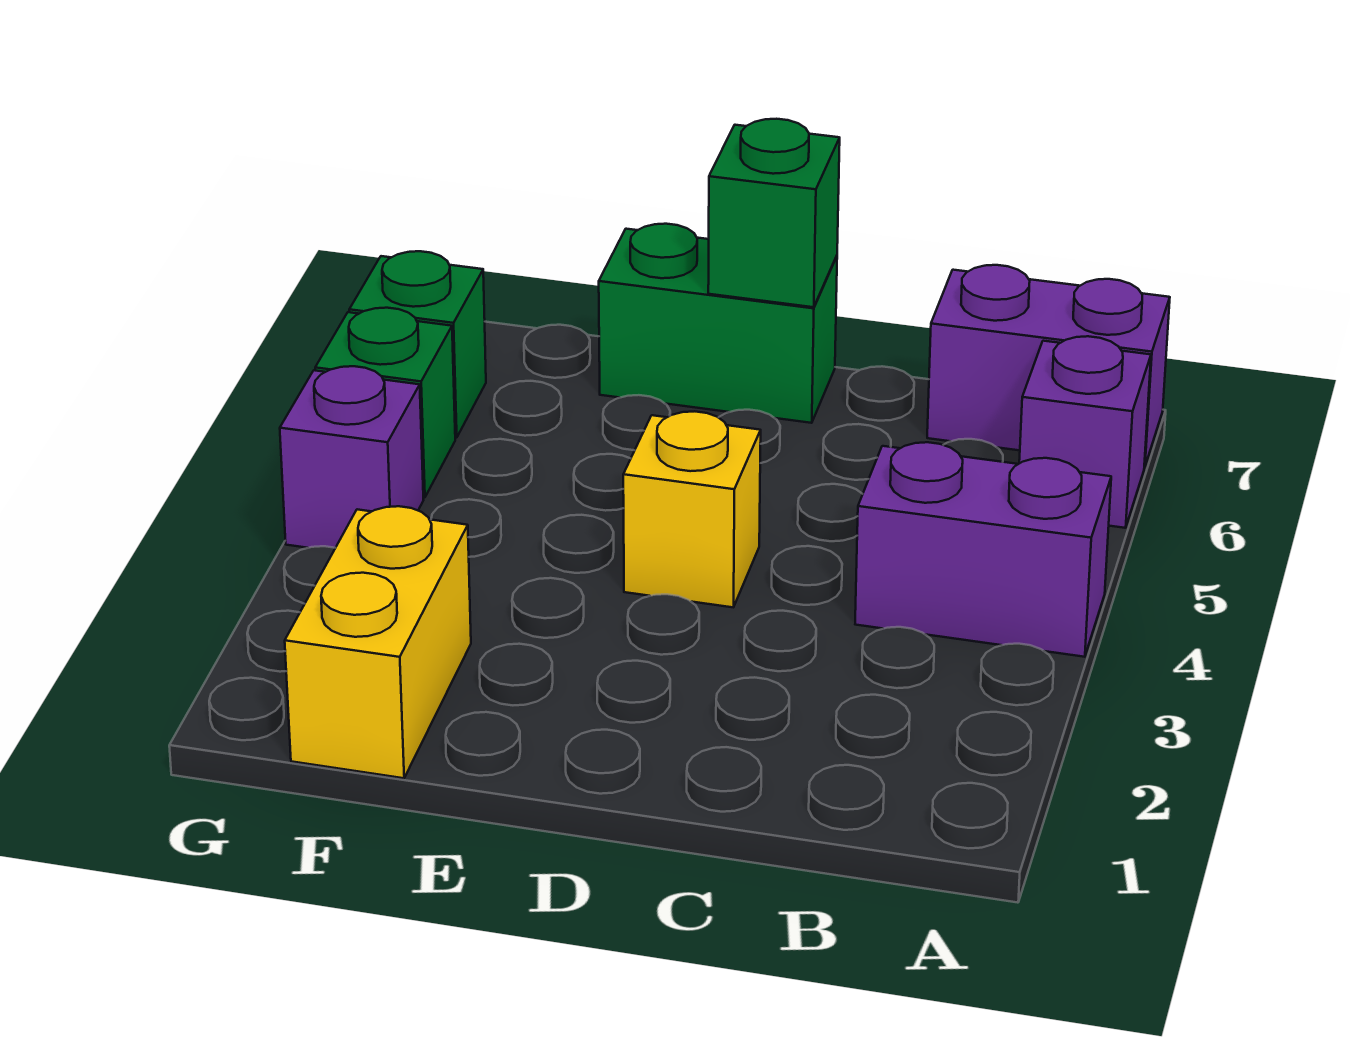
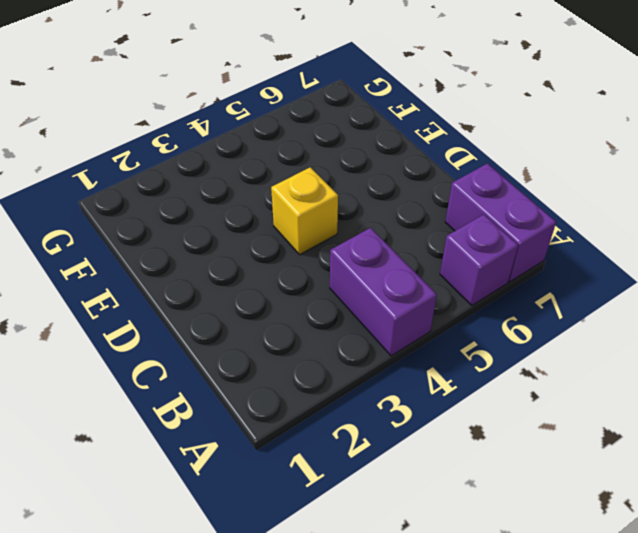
none -> green brick D7:E7 level 1
none -> yellow brick F1:F2 level 1

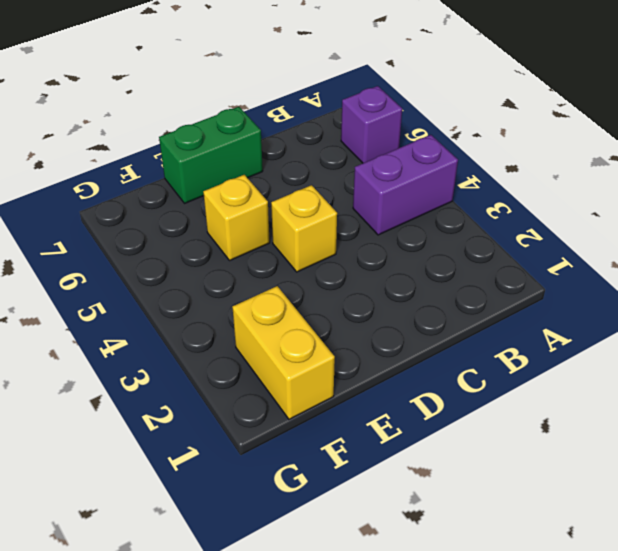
yellow brick E5 level 1 -> none
none -> purple brick A7:B7 level 1
none -> purple brick G4 level 1

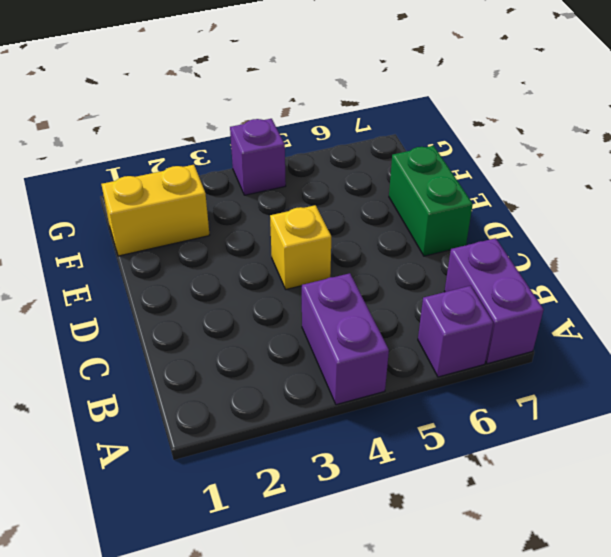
none -> green brick G5 level 1
none -> green brick G6 level 1

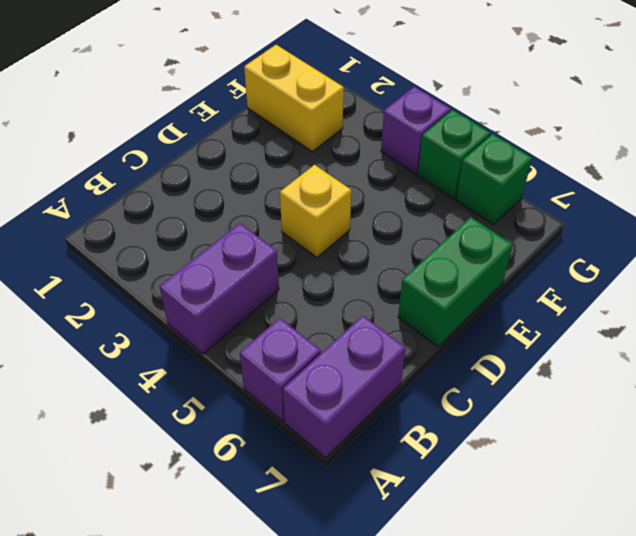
none -> green brick D7 level 2

